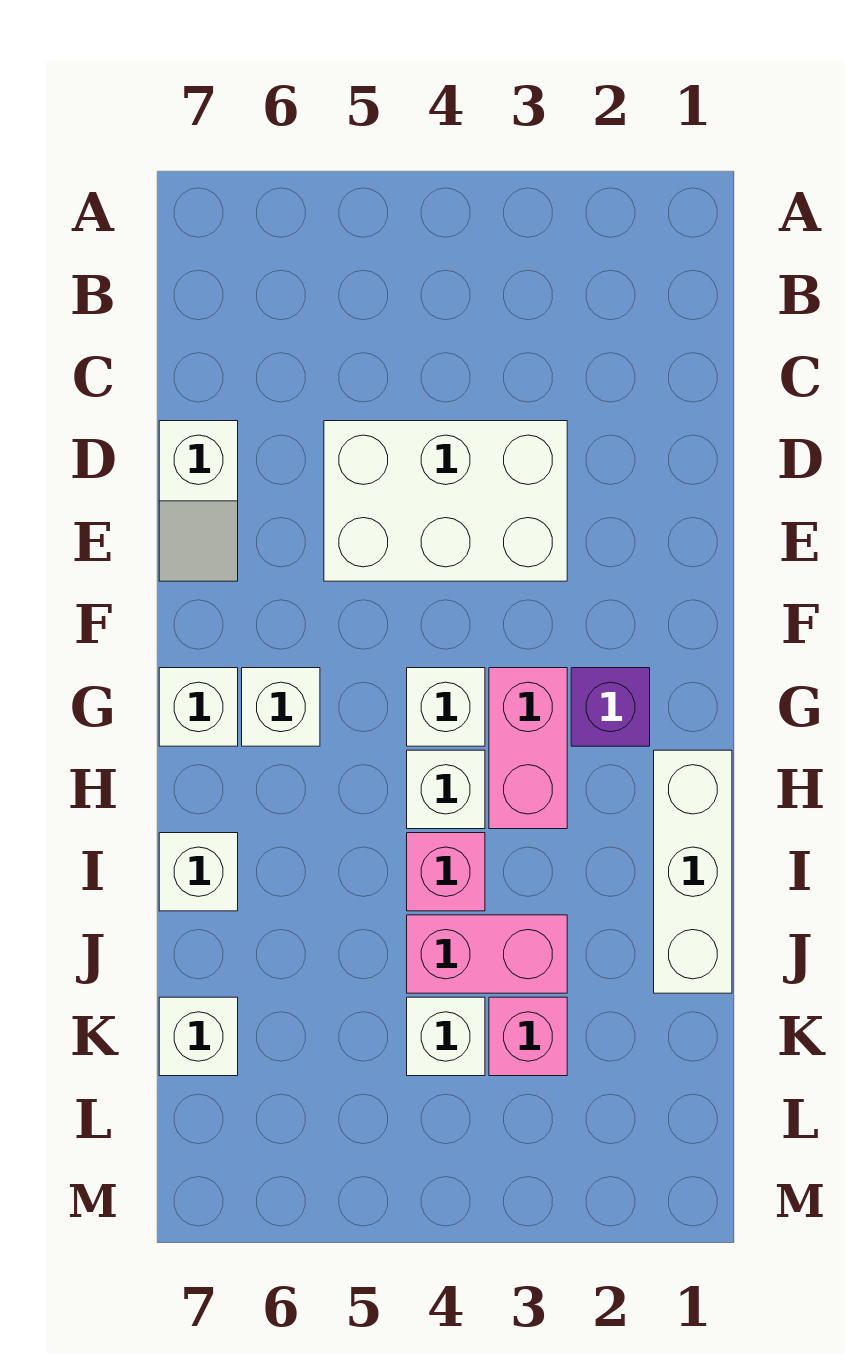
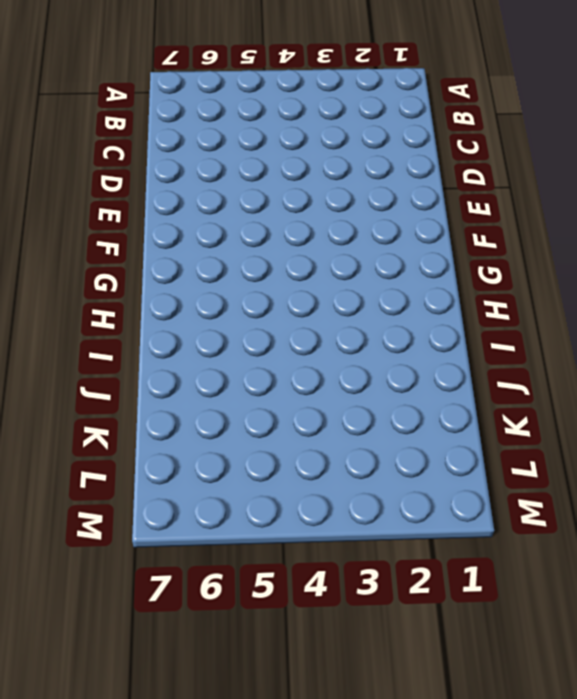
none -> white brick D3:E5 level 1
none -> white slope D7:E7 level 1 top D
none -> purple brick G2 level 1

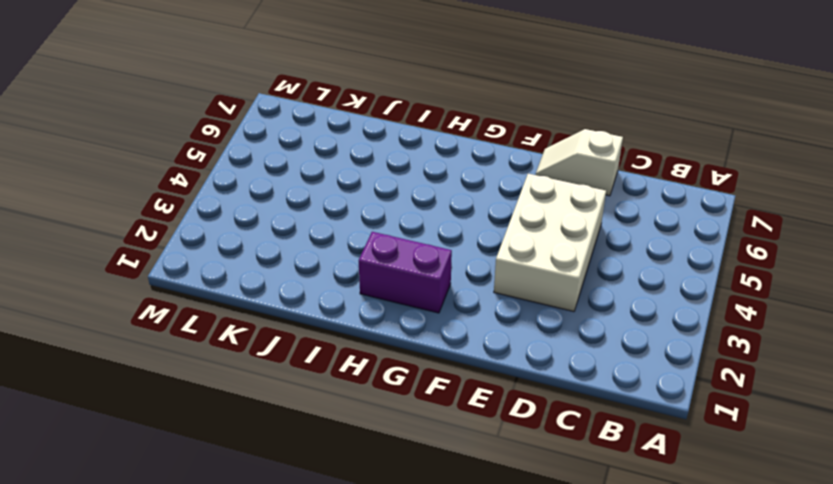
purple brick G2:H2 level 1 -> purple brick G2 level 1
none -> pink brick G3:H3 level 1
none -> white brick G4 level 1
none -> white brick G6 level 1

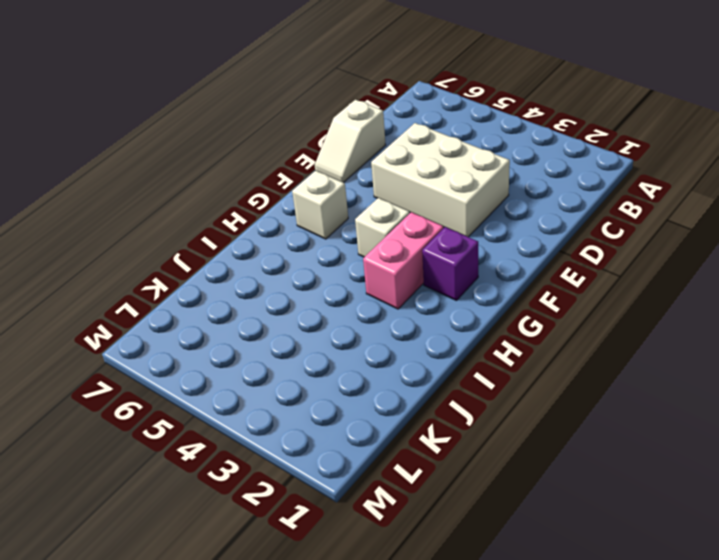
none -> white brick G7 level 1
none -> white brick H1:J1 level 1
none -> white brick H4 level 1

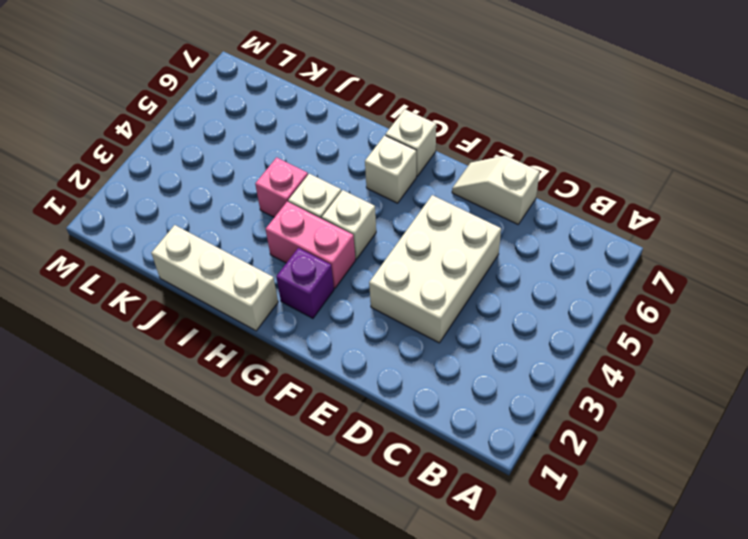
none -> white brick I7 level 1
none -> pink brick J3:J4 level 1
none -> pink brick K3 level 1

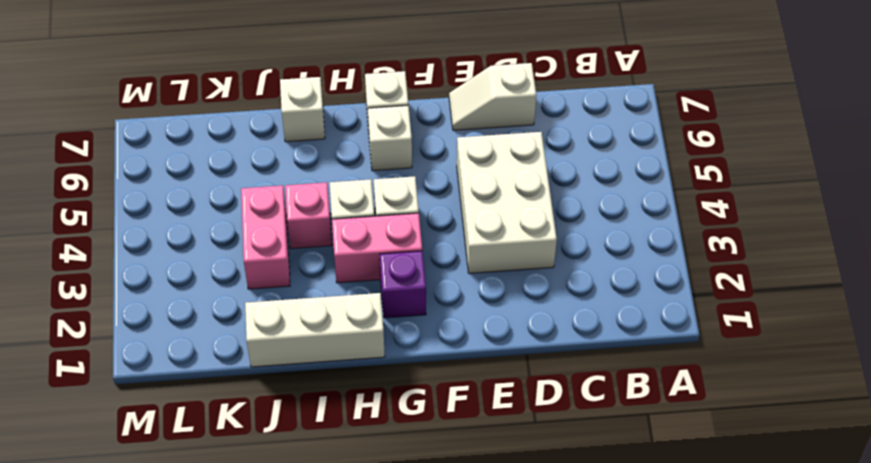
none -> pink brick K3 level 1
none -> white brick K4 level 1
none -> white brick K7 level 1

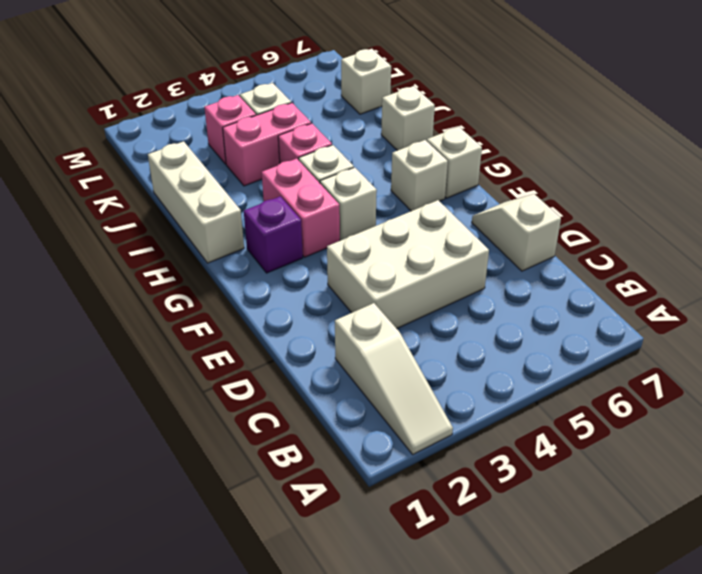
white slope A2:C2 level 1 top C -> none

